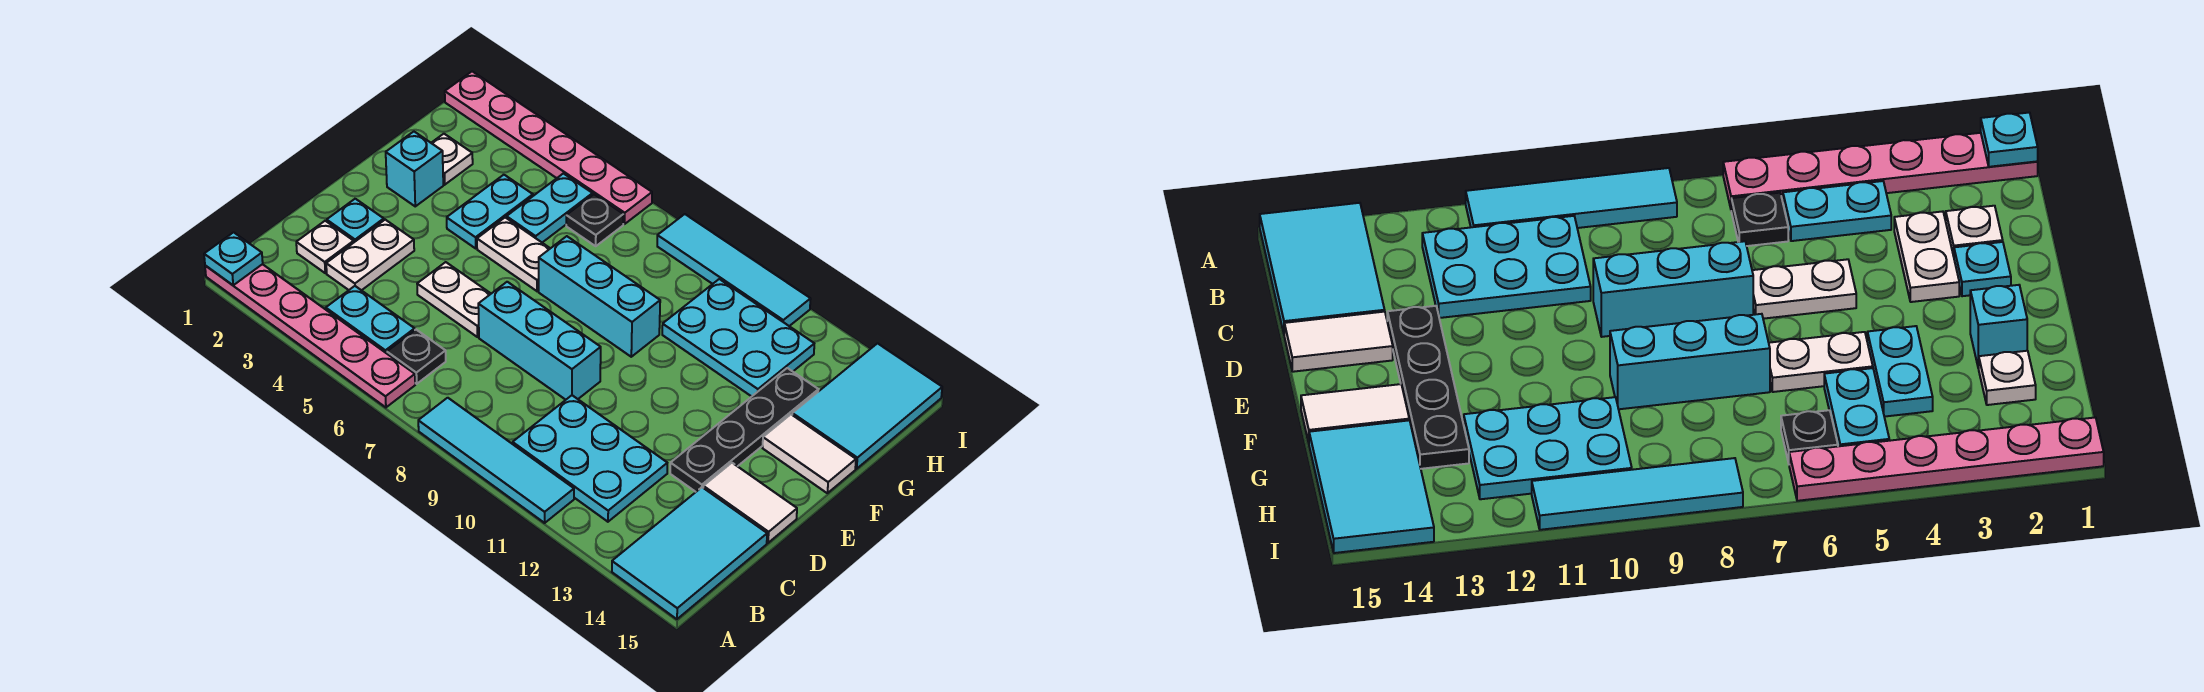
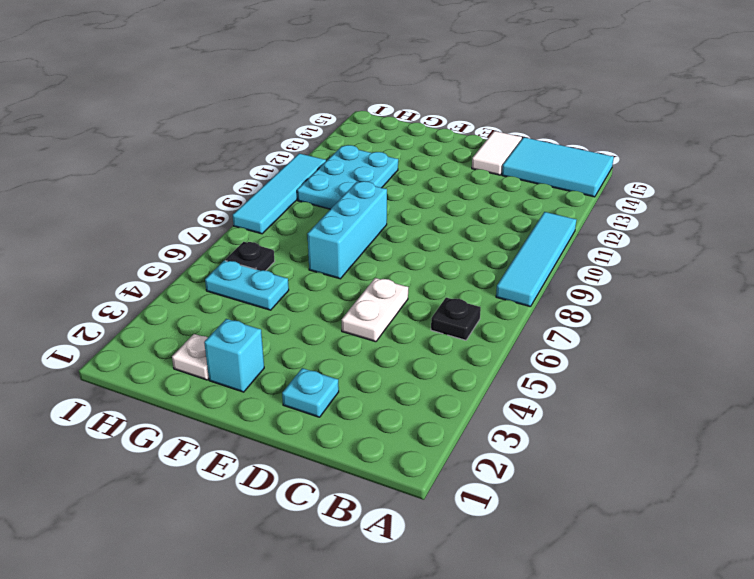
none -> pink plate A1:A6 level 1
none -> cyan plate B4:B5 level 1
none -> cyan plate B10:C12 level 1

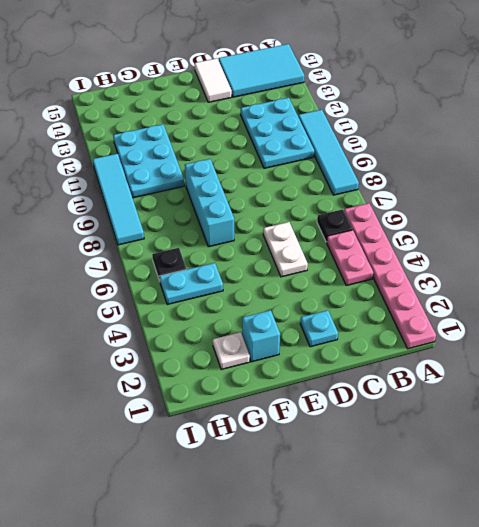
pink plate B4:B5 level 1 -> cyan plate B4:B5 level 1
none -> white plate C2 level 1
none -> white plate C3:D3 level 1
none -> cyan brick D7:D9 level 1

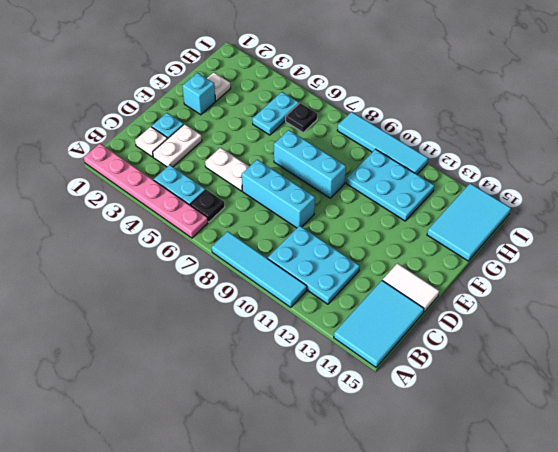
none -> black plate D13:G13 level 1
none -> cyan plate F4:G4 level 1
none -> white plate F5:F6 level 1

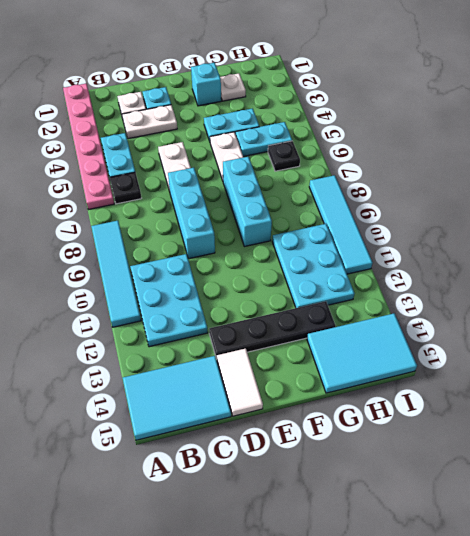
none -> white tile F14:F15 level 1
none -> pink plate I1:I6 level 1
none -> cyan plate A1 level 2

